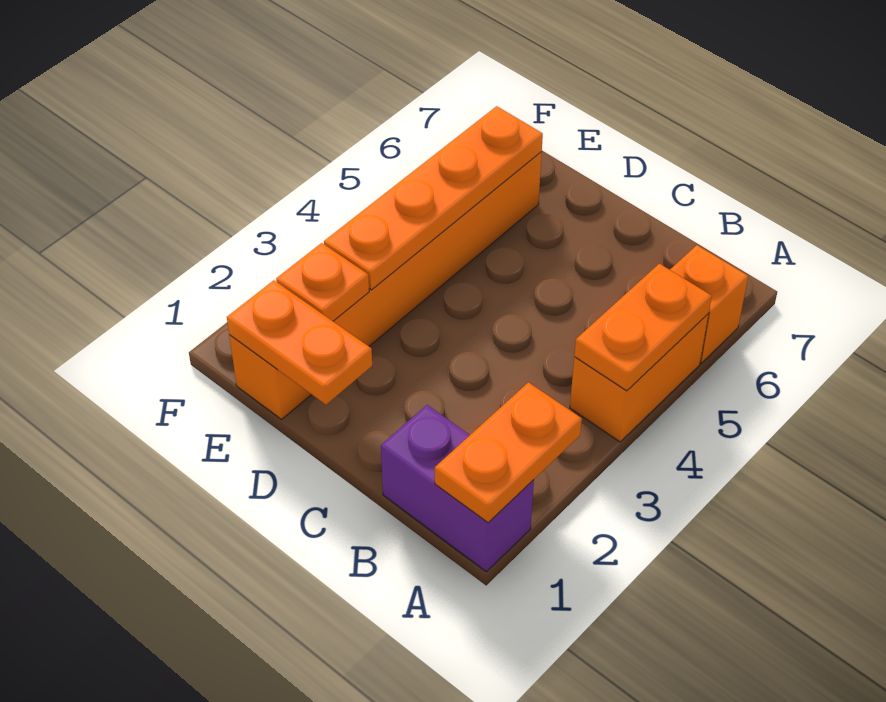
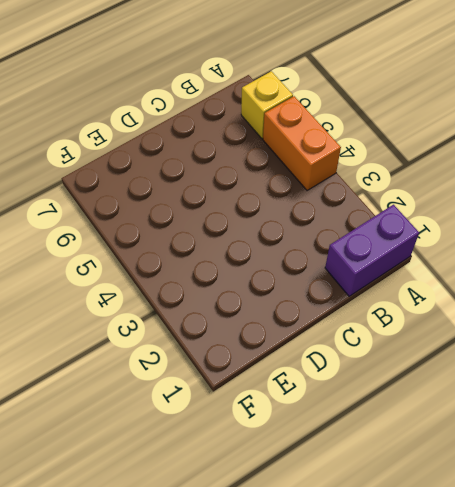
yellow brick A6 level 1 -> orange brick A6 level 1
none -> orange brick E1:E6 level 1
none -> orange plate A1:A2 level 2

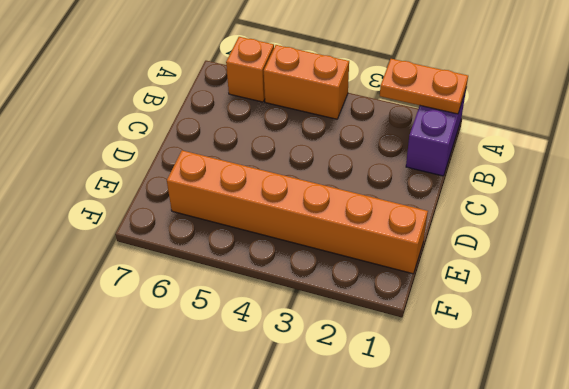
none -> orange plate A4:A5 level 2
none -> orange plate D1:E1 level 2

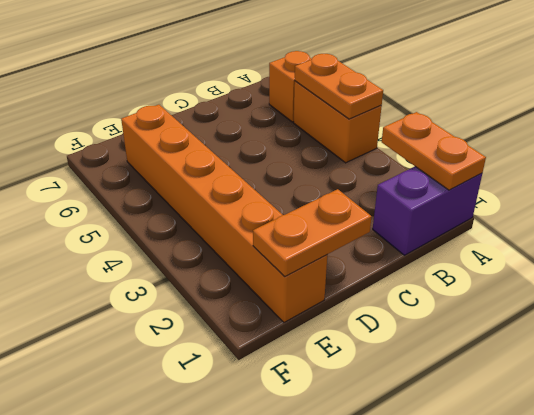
none -> orange plate E2 level 2
none -> orange plate E3:E6 level 2

